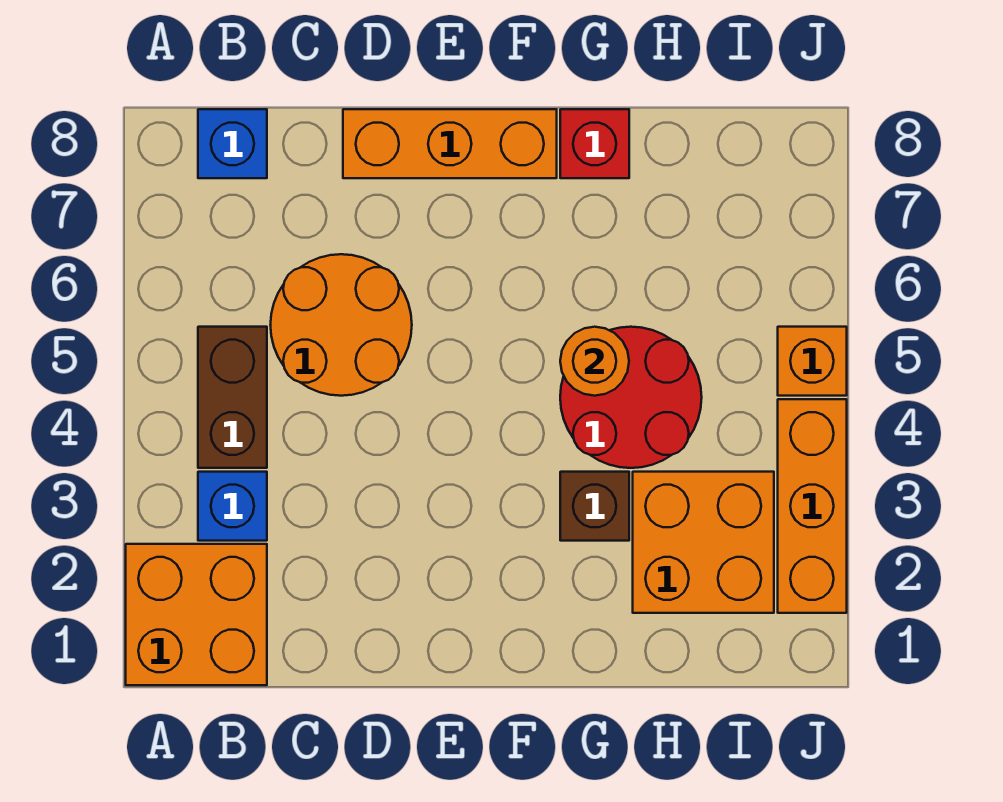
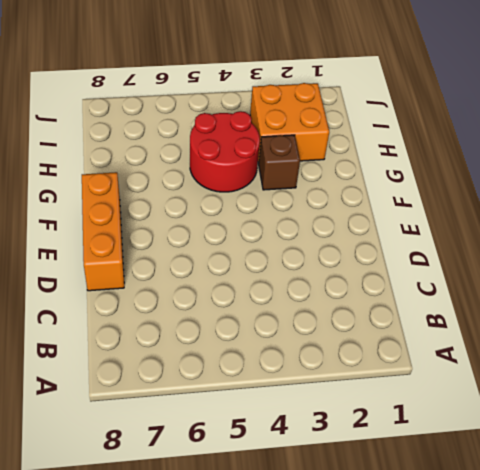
none -> orange brick A1:B2 level 1
none -> blue brick B3 level 1
none -> brown brick B4:B5 level 1

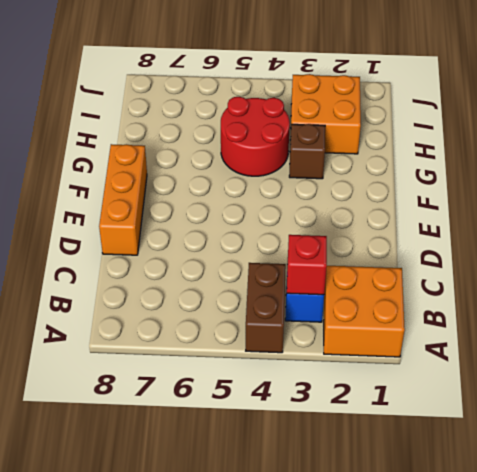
brown brick A4:B4 level 1 -> brown brick B4:B5 level 1
red brick B3 level 2 -> red brick G8 level 1
none -> blue brick B8 level 1
none -> orange round brick C5:D6 level 1
none -> orange brick J2:J4 level 1

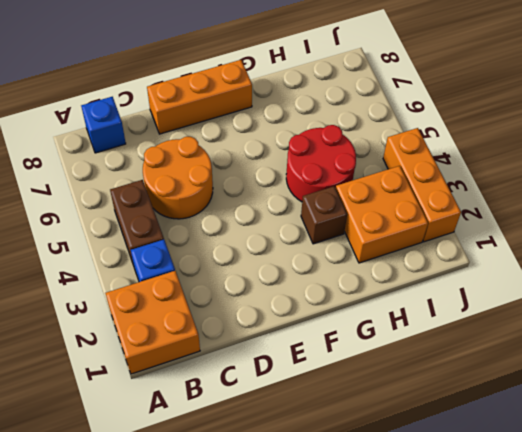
none -> red brick G8 level 1
none -> orange brick J5 level 1
none -> orange round brick G5 level 2

